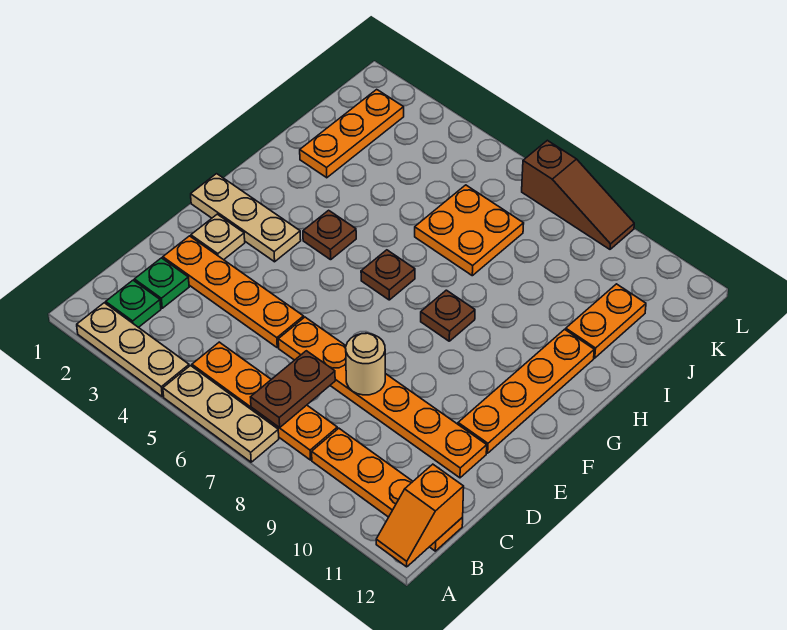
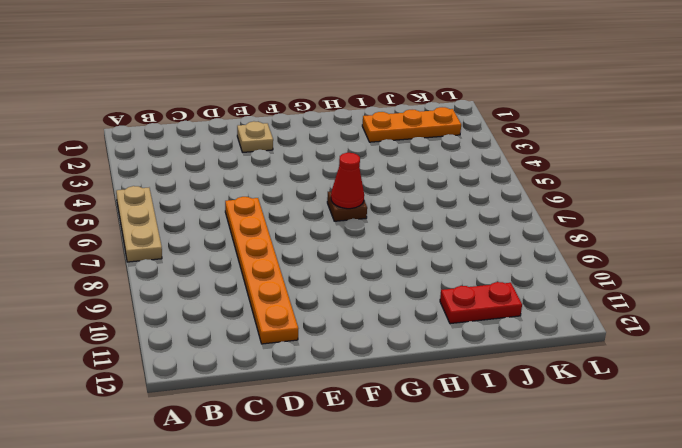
red cone G6 level 2 -> none
red plate I11:J11 level 1 -> orange plate I11:J11 level 1
none -> tan plate A2:A4 level 1
none -> green plate B2 level 1
none -> orange plate B5:B8 level 1

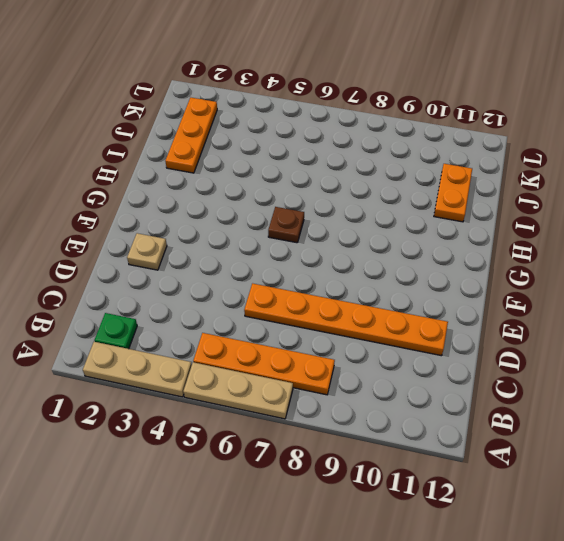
none -> orange plate B9:B12 level 1
none -> green plate C2 level 1
none -> orange plate D2:D5 level 1

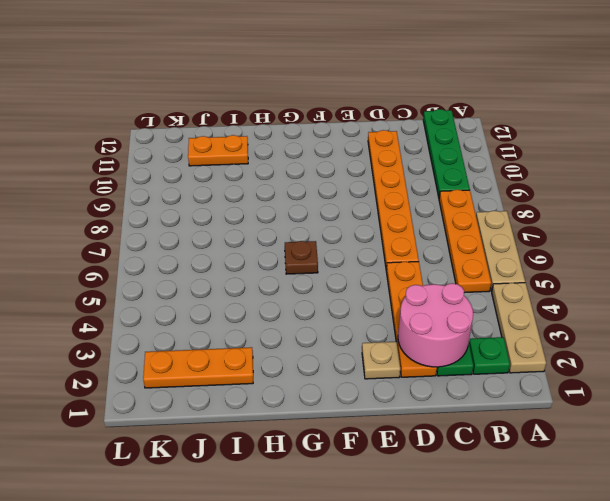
green plate B9:B12 level 1 -> orange plate B9:B12 level 1
pink round brick C2:D3 level 2 -> none
none -> orange plate E11:H11 level 1
none -> tan plate F1:F3 level 1
none -> brown plate G4 level 1

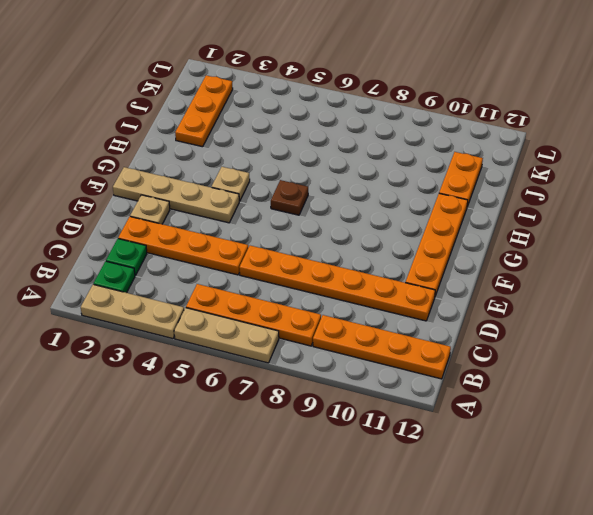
tan plate F1:F4 level 1 -> tan plate F1:F3 level 1
tan plate G4 level 1 -> brown plate G4 level 1
none -> brown plate G8 level 1
none -> orange plate I6:J7 level 1
none -> brown slope L7:L9 level 1 top 7

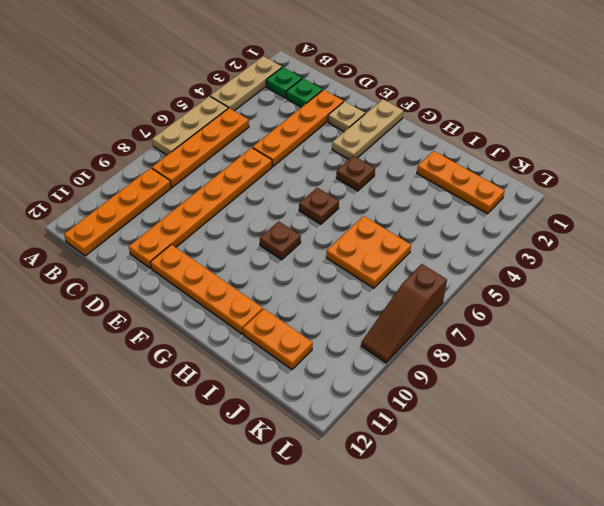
none -> orange slope A12:B12 level 2 top B
none -> brown plate B7:C7 level 2
none -> tan round brick D8 level 2

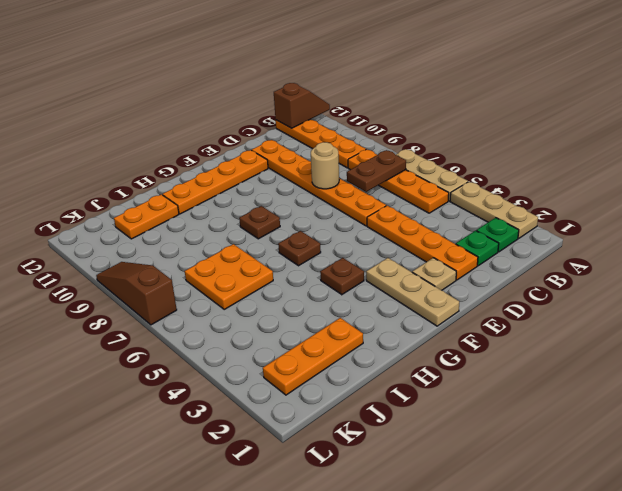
brown slope A12:B12 level 2 top B -> orange slope A12:B12 level 2 top B

